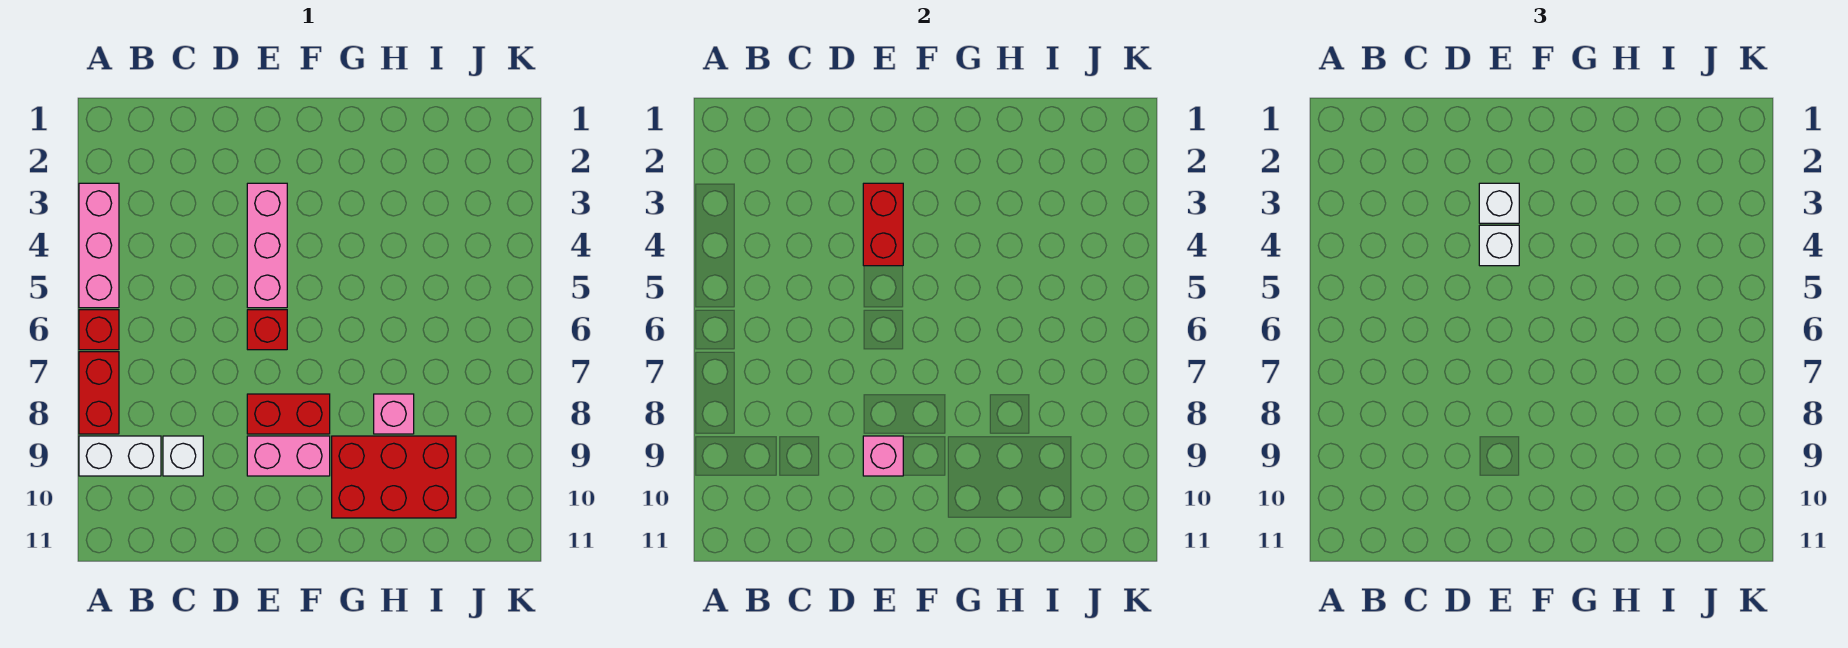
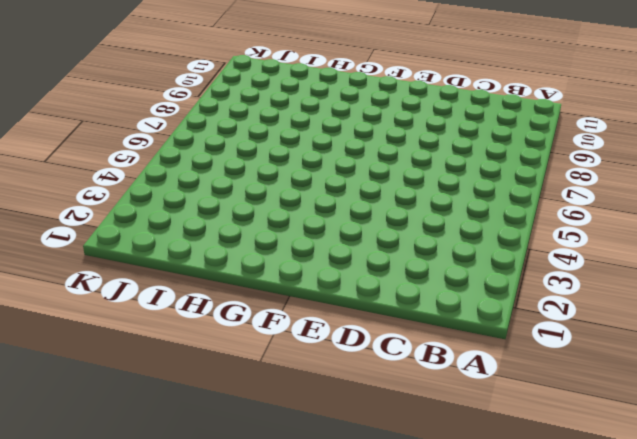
none -> pink brick A3:A5 level 1
none -> red brick A6 level 1
none -> red brick A7:A8 level 1

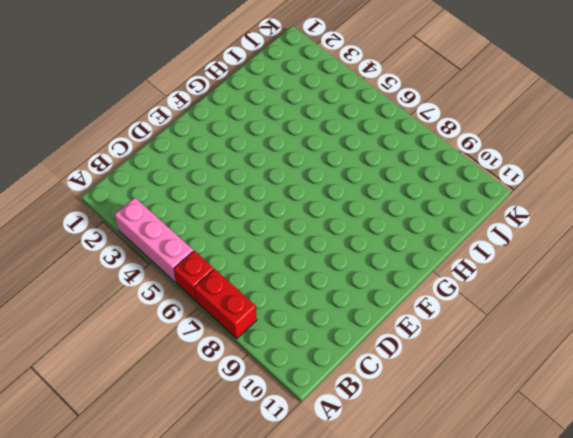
none -> white brick A9:B9 level 1
none -> white brick C9 level 1
none -> pink brick E3:E5 level 1

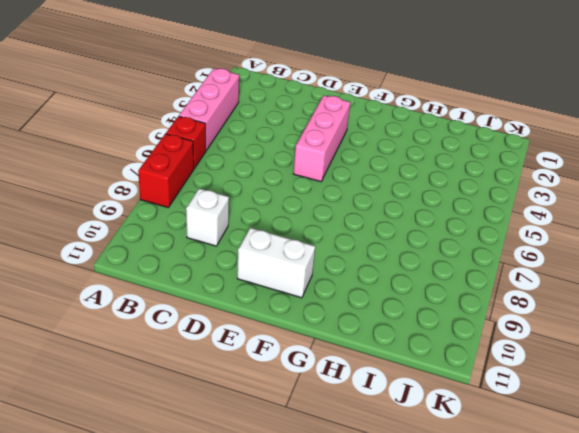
white brick E10:F10 level 1 -> white brick A9:B9 level 1
none -> red brick E6 level 1
none -> red brick E8:F8 level 1
none -> pink brick E9:F9 level 1

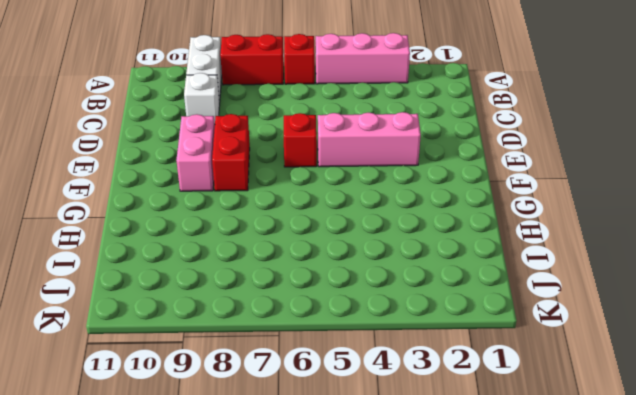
none -> red brick G9:I10 level 1
none -> pink brick H8 level 1
none -> red brick E3:E4 level 2

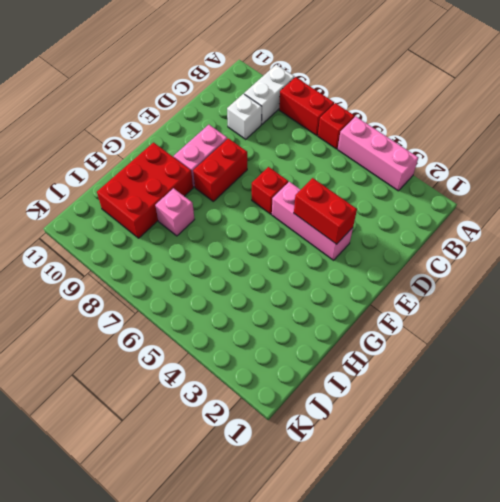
none -> pink brick E9 level 2
none -> white brick E3 level 3
none -> white brick E4 level 3

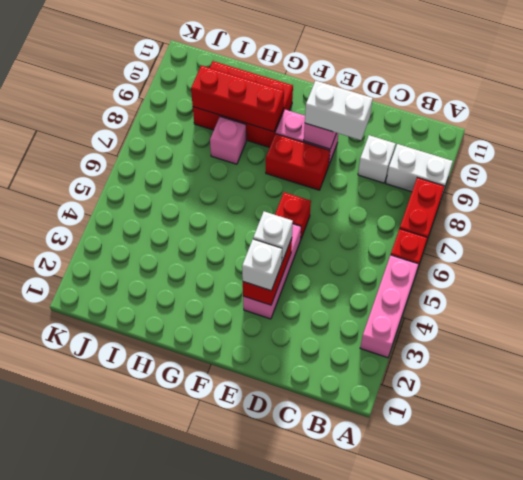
white brick D9:E9 level 3 -> none
red brick G9:I9 level 2 -> none

